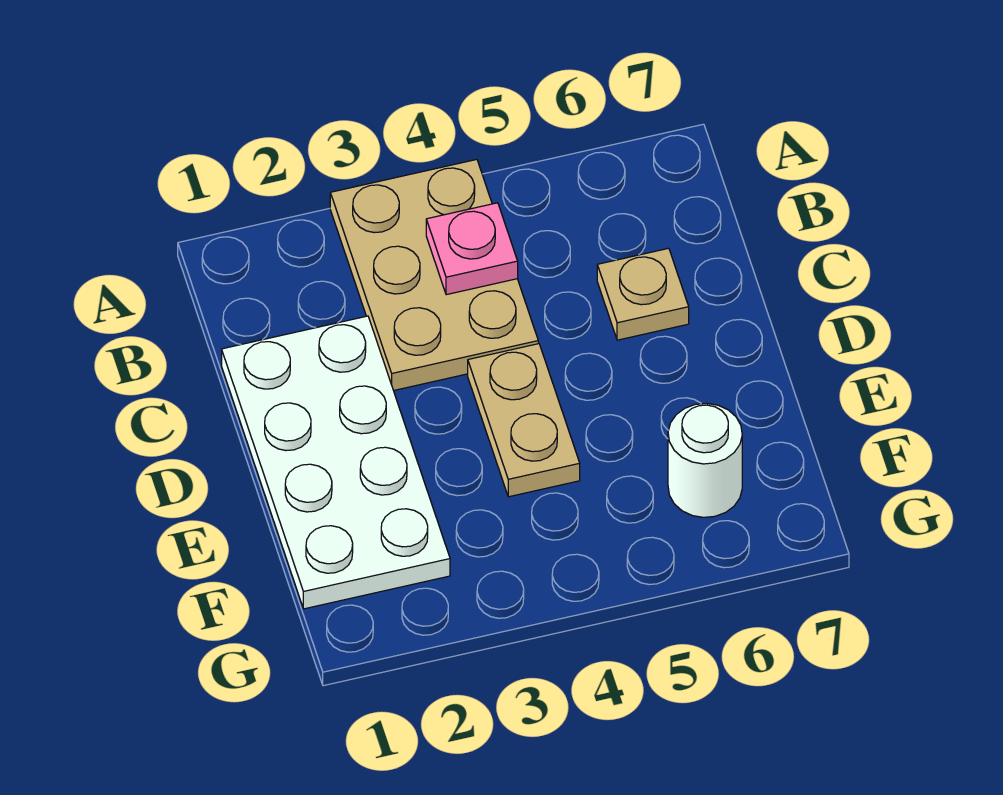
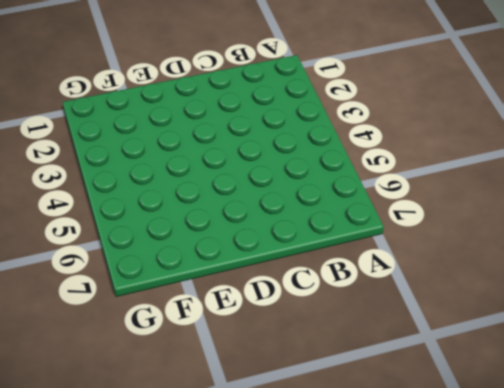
none -> tan plate A3:C4 level 1
none -> white plate C1:F2 level 1

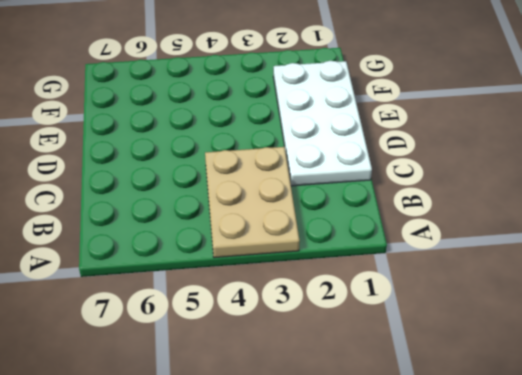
none -> tan plate C6 level 1
none -> tan plate D4:E4 level 1

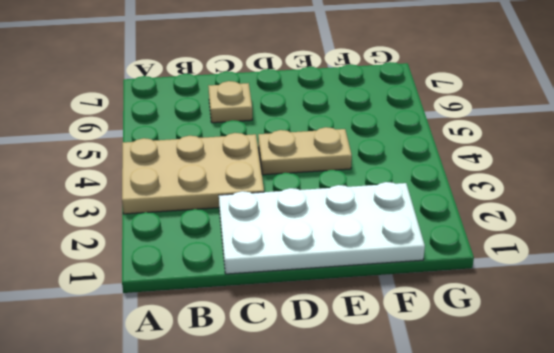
none -> white round brick F6 level 1
none -> pink plate B4 level 2

